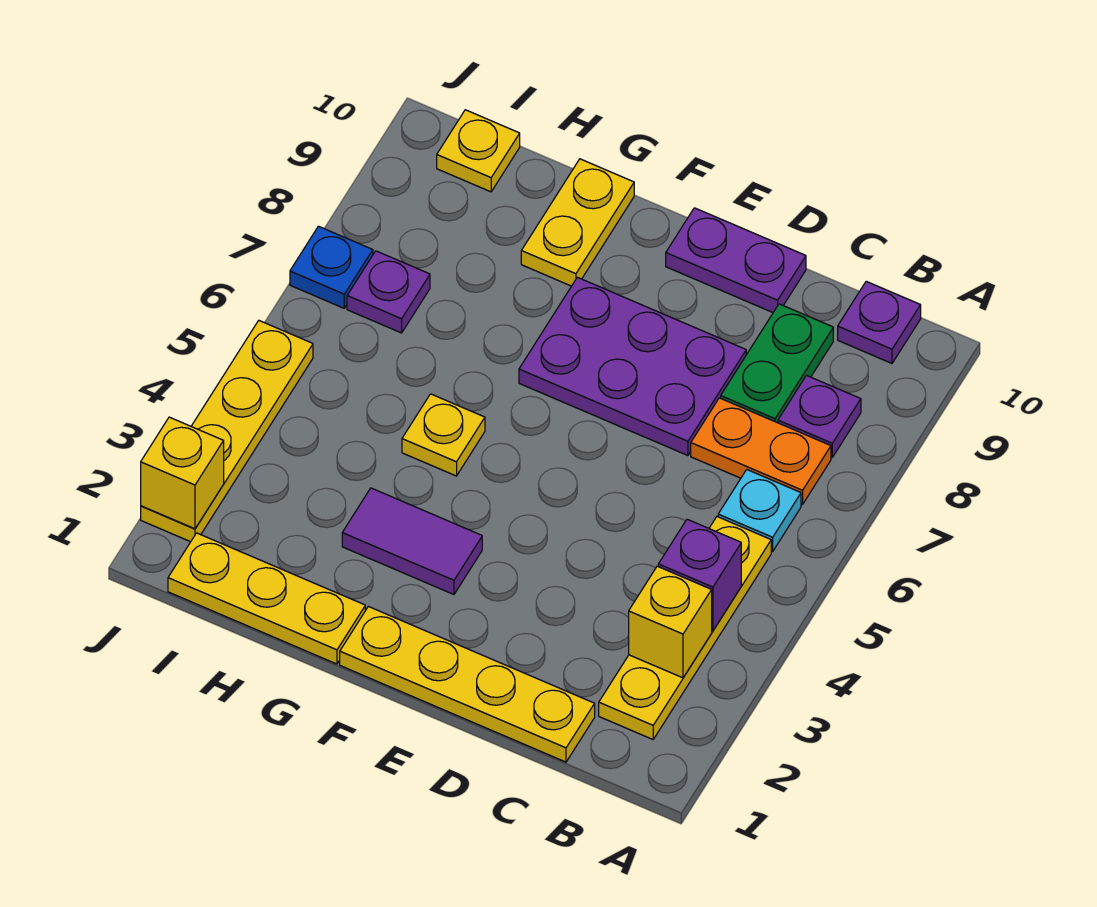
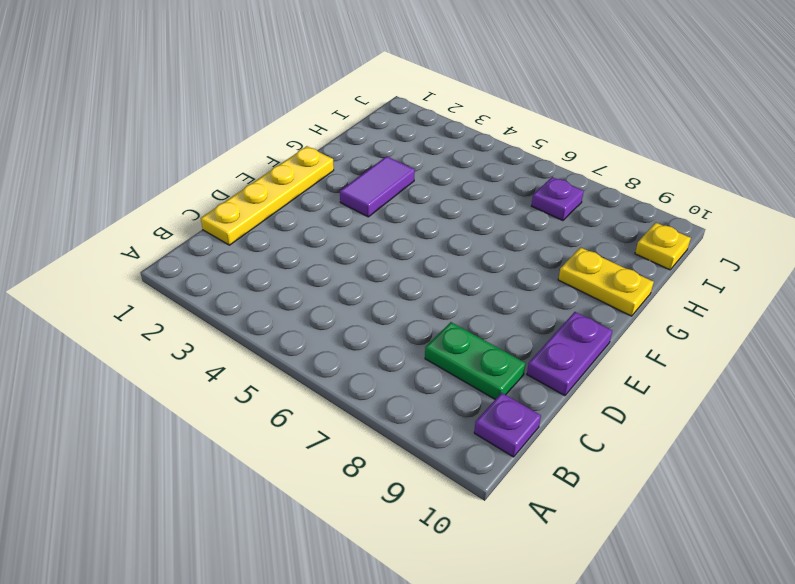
none -> yellow plate B2:B5 level 1
none -> cyan plate B6 level 1
none -> orange plate B7:C7 level 1

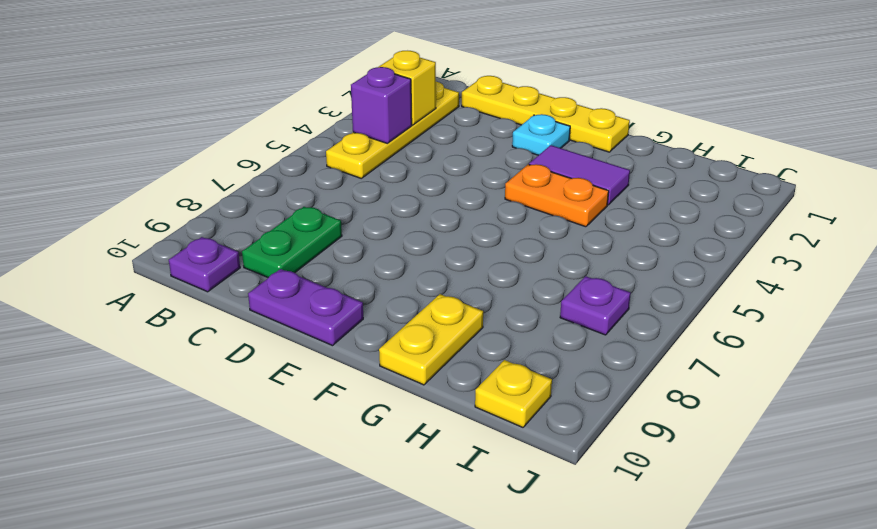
cyan plate E2 level 1 -> cyan plate B6 level 1
orange plate F4:G4 level 1 -> orange plate B7:C7 level 1
none -> purple plate B8 level 1
none -> purple plate D7:F8 level 1
none -> yellow plate G1:I1 level 1

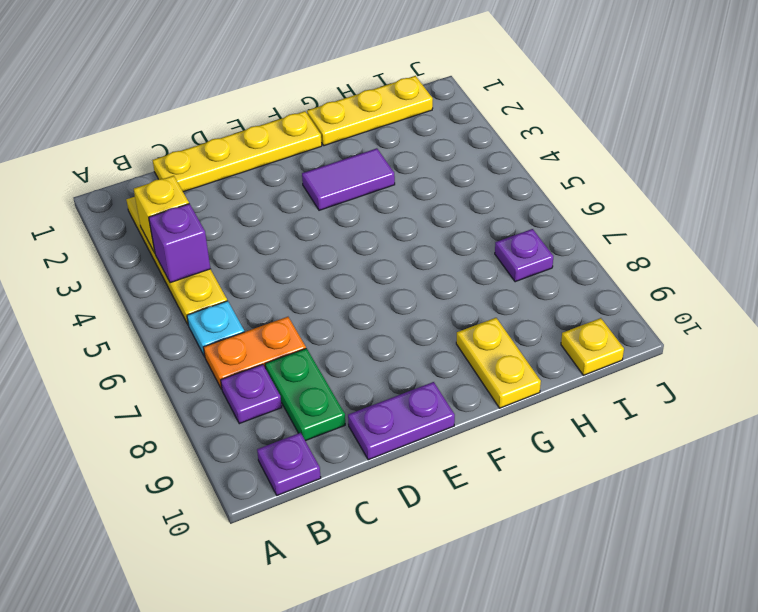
none -> purple plate D7:F8 level 1
none -> yellow plate G5 level 1
none -> yellow plate J2:J5 level 1

